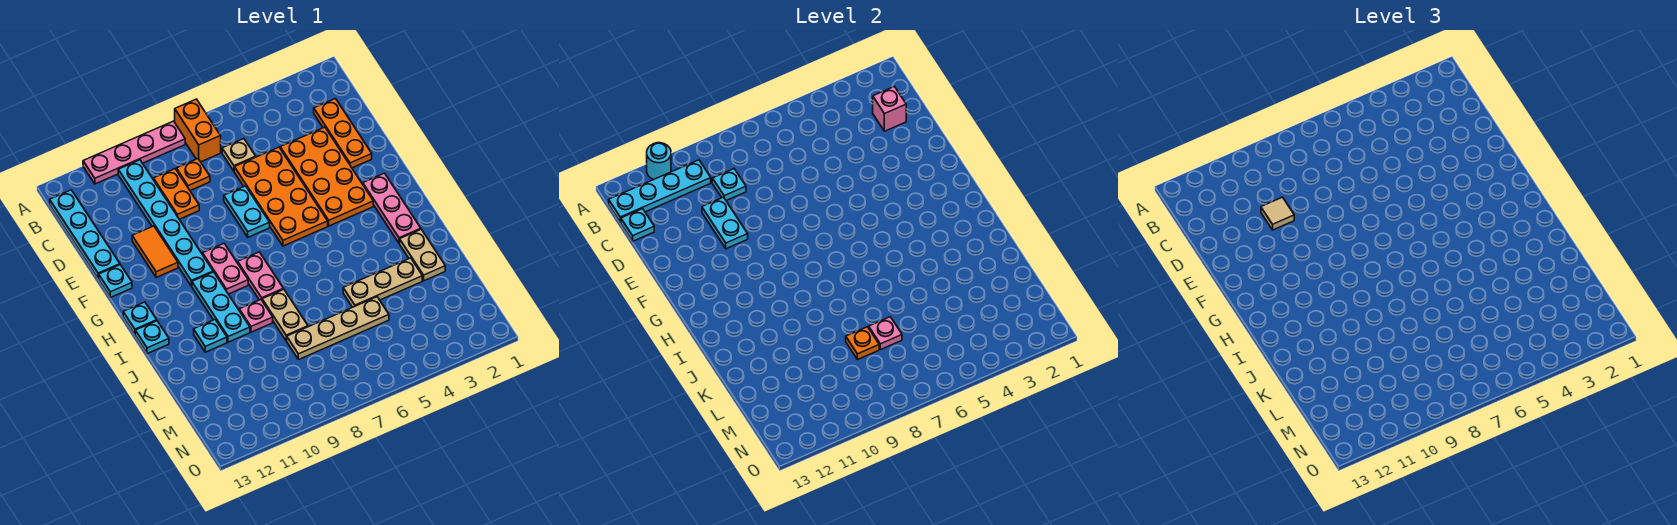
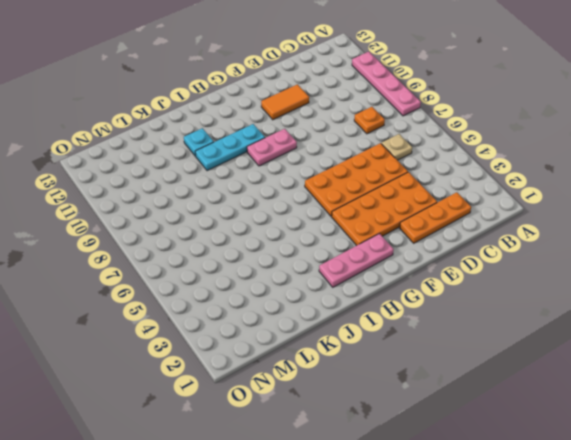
none -> orange brick A7:B7 level 1
none -> cyan plate B10:G10 level 1
none -> cyan plate B13:E13 level 1
none -> orange plate C9:D9 level 1

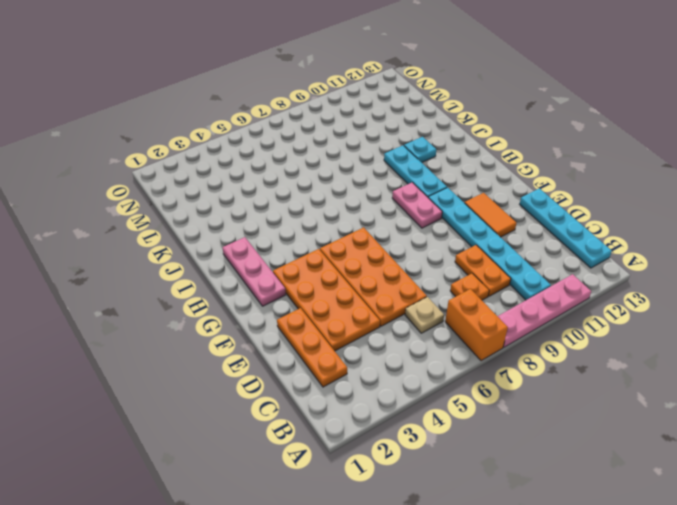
none -> cyan plate E7:F7 level 1
none -> cyan plate F13 level 1
none -> pink plate H8:I8 level 1
none -> cyan plate H13 level 1

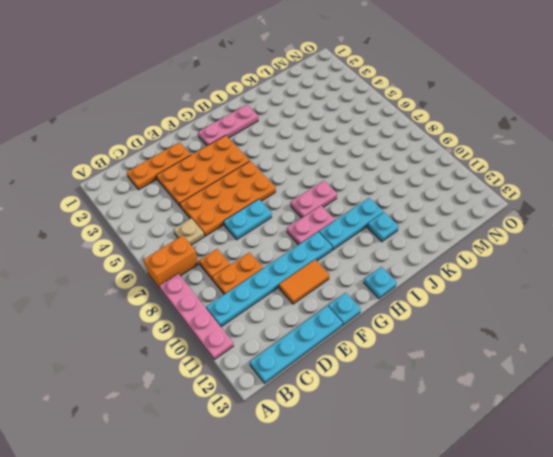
none -> cyan plate I13 level 1
none -> tan plate J2:K2 level 1
none -> tan plate J8:K8 level 1
none -> pink plate J9 level 1

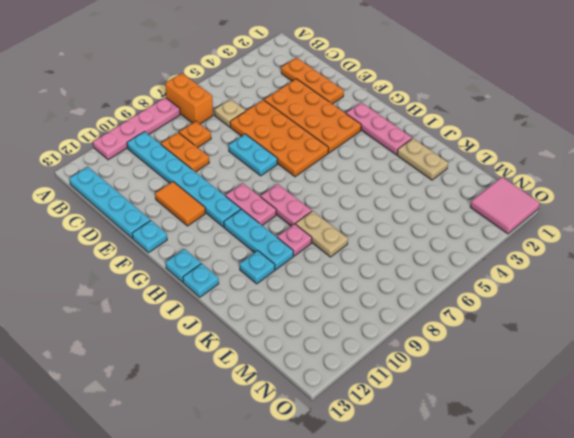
pink tile N1:O2 level 1 -> none
none -> tan plate K3:K5 level 1
none -> tan plate L5:L8 level 1
none -> cyan round brick A11 level 2
none -> cyan plate B10:B13 level 2

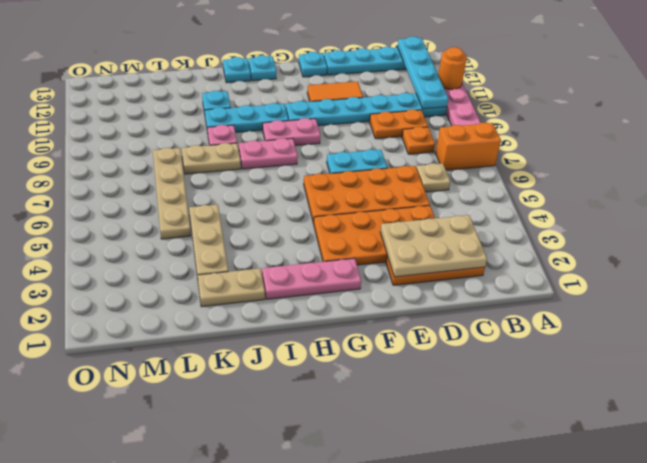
orange round brick A11 level 2 -> cyan round brick A11 level 2
tan plate C2:E3 level 2 -> pink brick C2 level 2
none -> cyan plate C9 level 2
none -> cyan plate C13 level 2
none -> cyan plate D10:E10 level 2
none -> pink plate L7 level 2

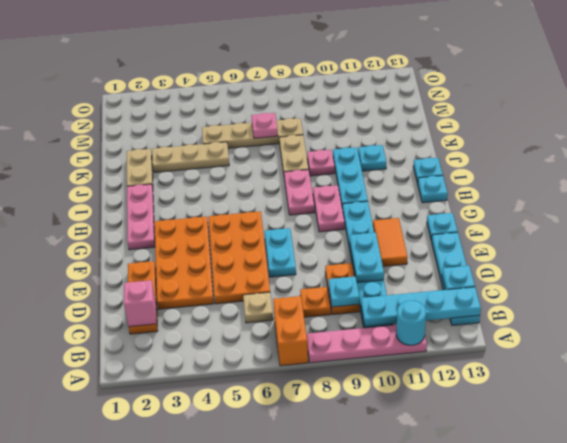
none -> orange plate L8 level 2
none -> tan tile D10 level 3

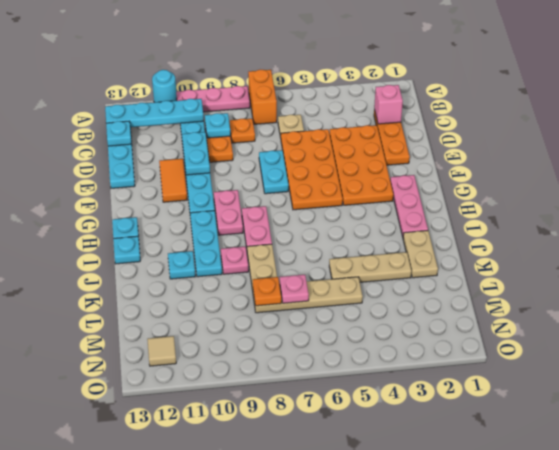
tan tile N12 level 1 -> tan tile D10 level 3
none -> cyan plate F13 level 1

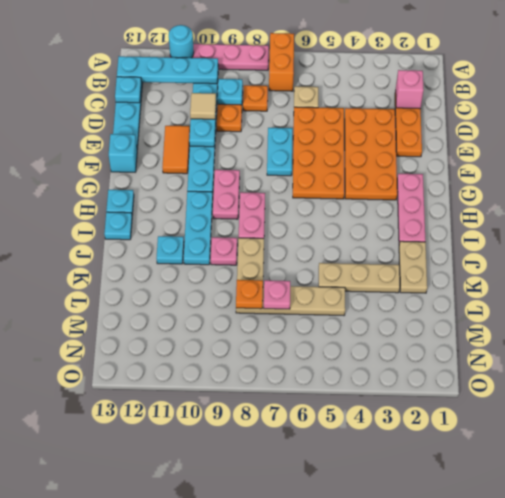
cyan brick F13 level 1 -> cyan plate F13 level 1

